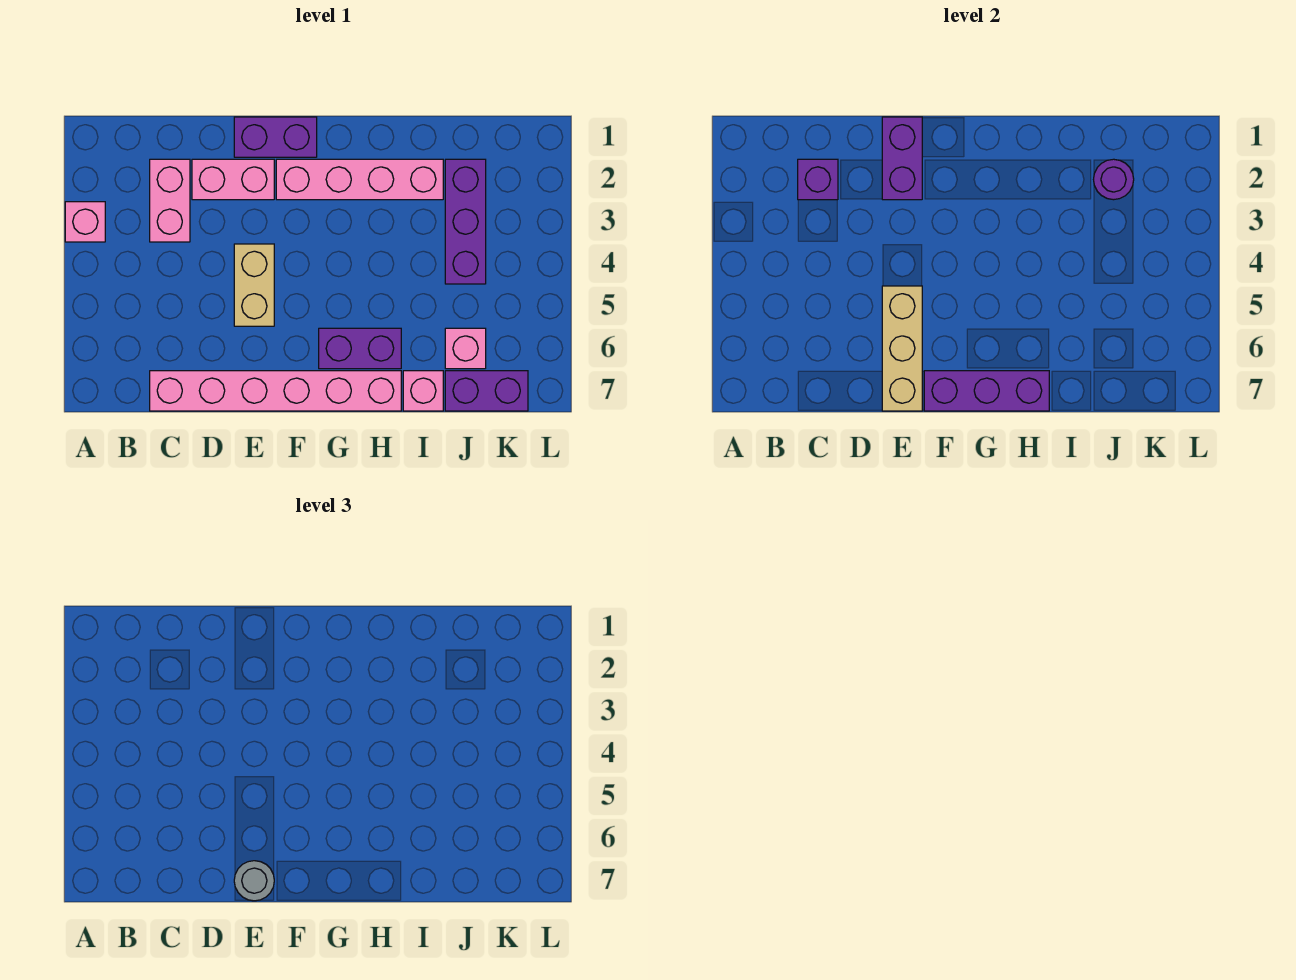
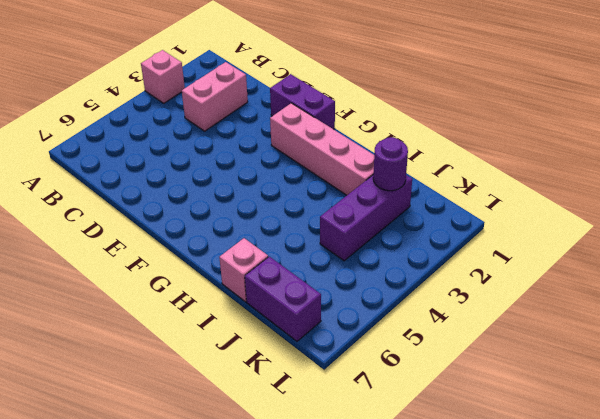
none -> pink brick C7:H7 level 1
none -> pink brick D2:E2 level 1
none -> tan brick E4:E5 level 1

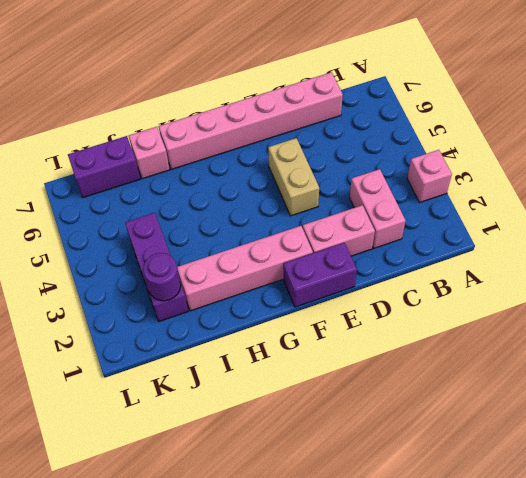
none -> purple brick G6:H6 level 1
none -> pink brick J6 level 1
none -> purple brick C2 level 2

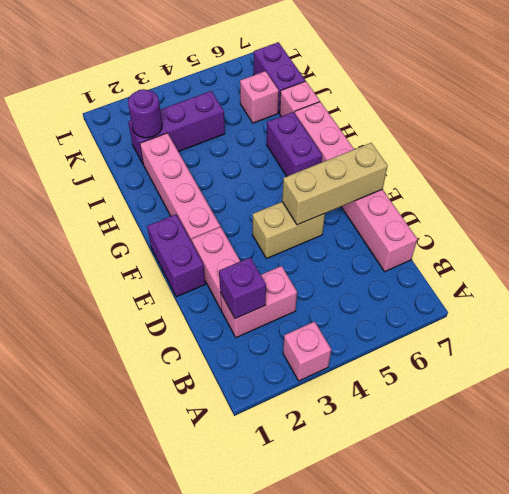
none -> purple brick E1:E2 level 2
none -> purple brick F7:H7 level 2
none -> grey round brick E7 level 3

